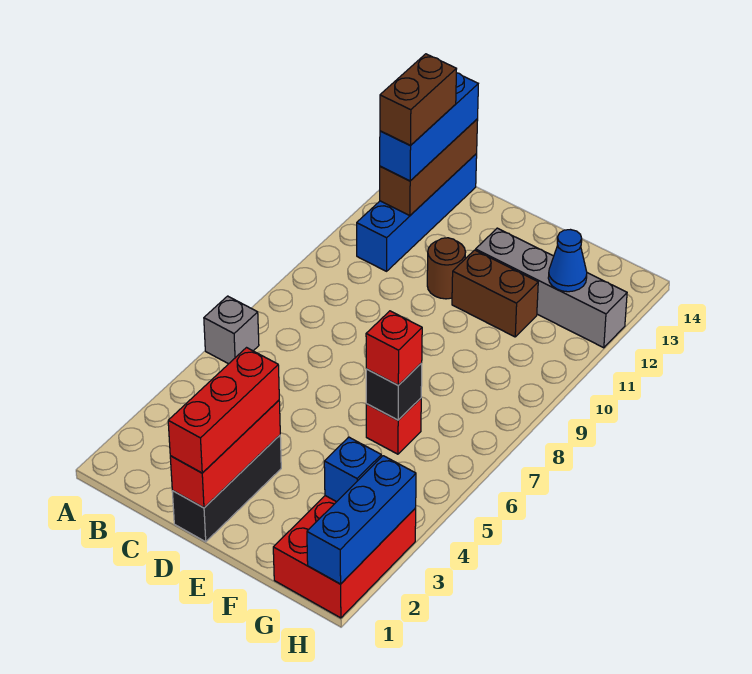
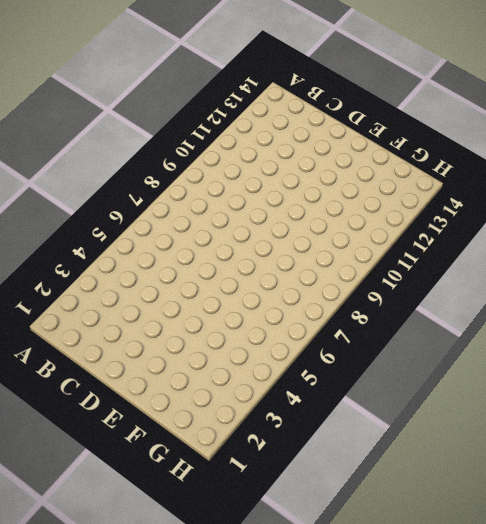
none -> grey brick A6 level 1
none -> blue brick B11:B14 level 1
none -> black brick D1:D3 level 1

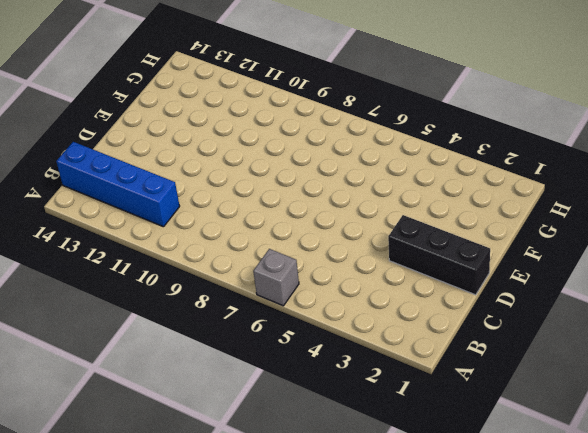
none -> brown round brick D11 level 1
none -> brown brick E11:F11 level 1
none -> grey brick E12:H12 level 1

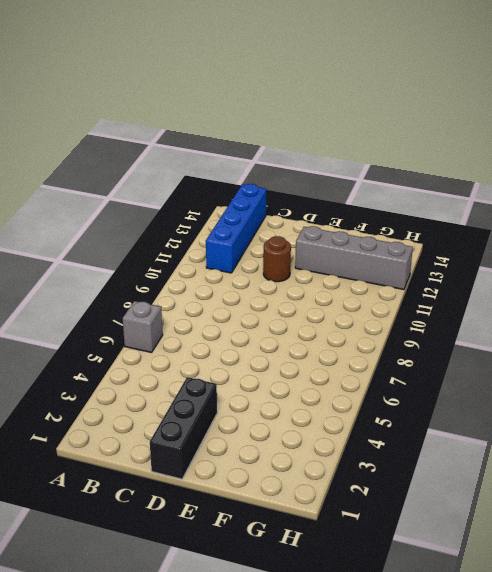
none -> brown brick E11:F11 level 1
none -> red brick F6 level 1
none -> red brick G1:H3 level 1

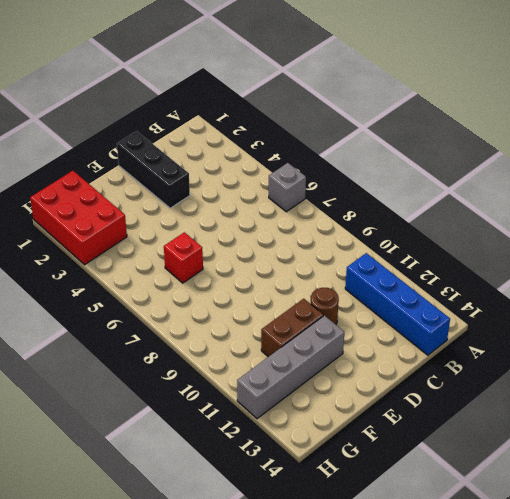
none -> brown brick B12:B14 level 2
none -> red brick D1:D3 level 2
none -> black brick F6 level 2

